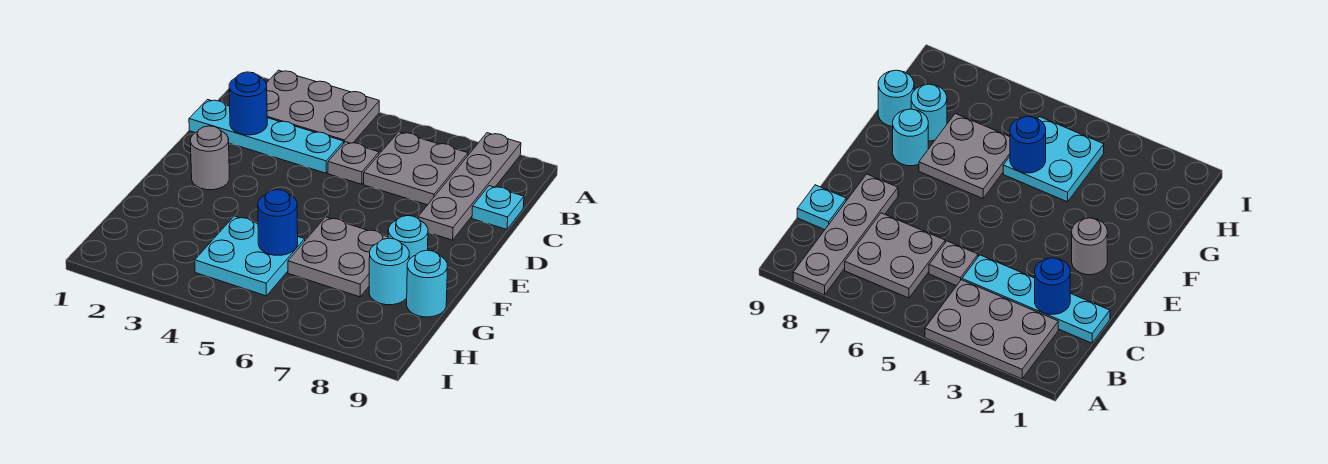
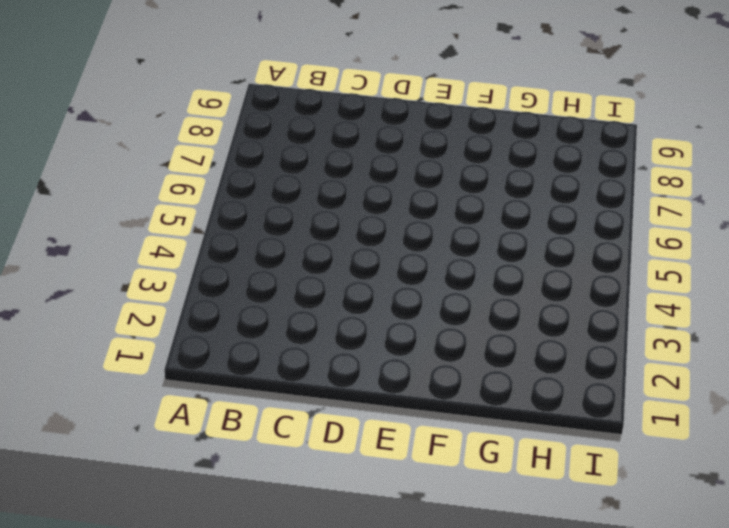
none -> grey plate A2:B4 level 1
none -> grey plate A8:D8 level 1
none -> grey plate B6:C7 level 1

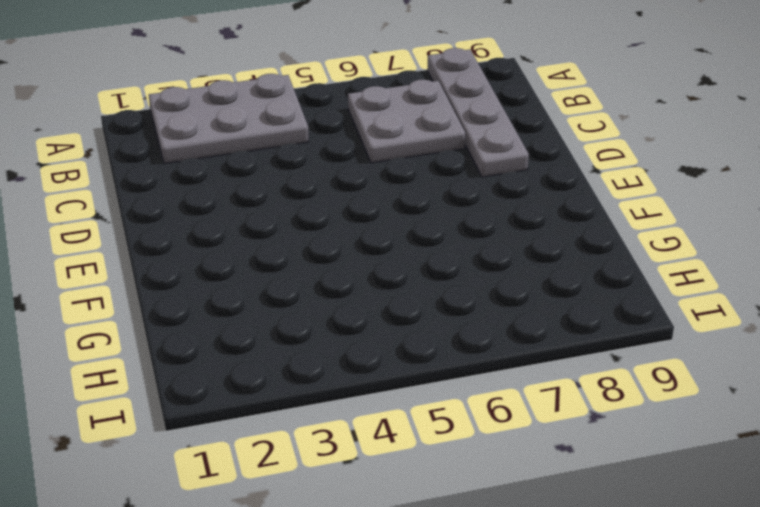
none -> cyan plate C1:C4 level 1
none -> grey plate C5 level 1
none -> cyan plate C9 level 1

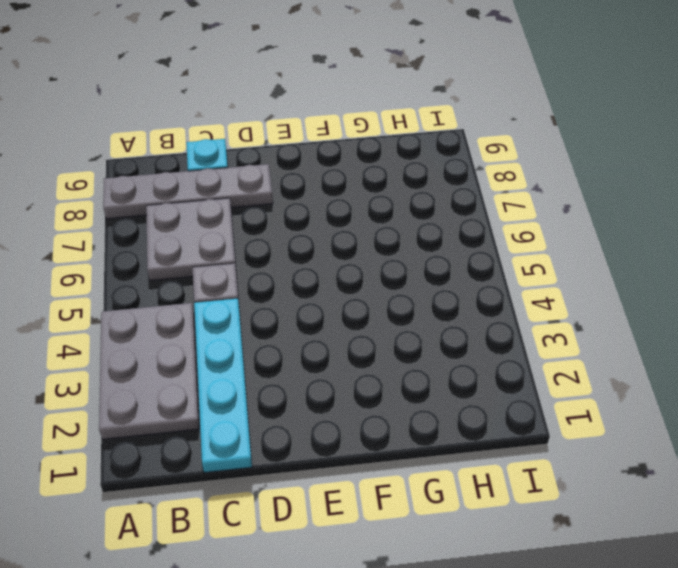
none -> grey round brick E2 level 1
none -> grey plate F6:G7 level 1
none -> cyan round brick F8 level 1

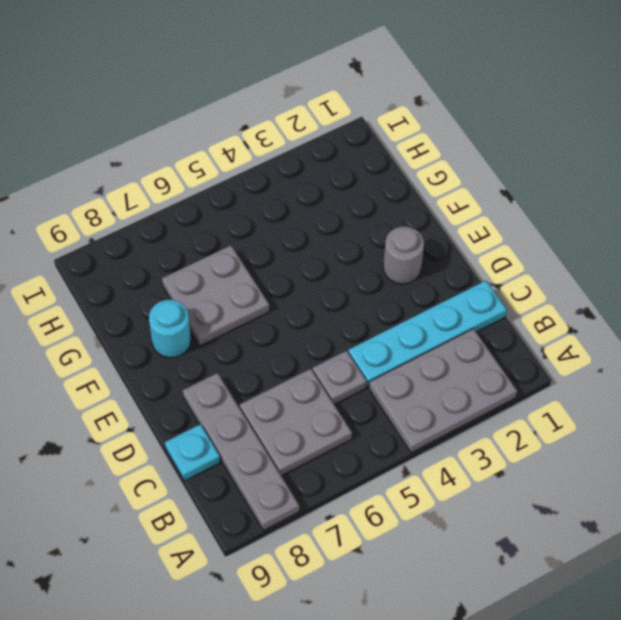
none -> cyan plate G4:H5 level 1
none -> cyan round brick G8 level 1
none -> cyan round brick G9 level 1

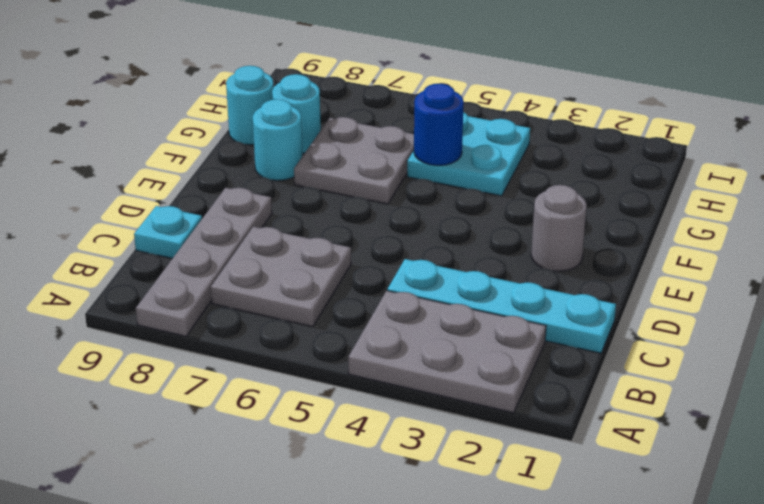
none -> grey plate C5 level 1
none -> blue round brick C2 level 2

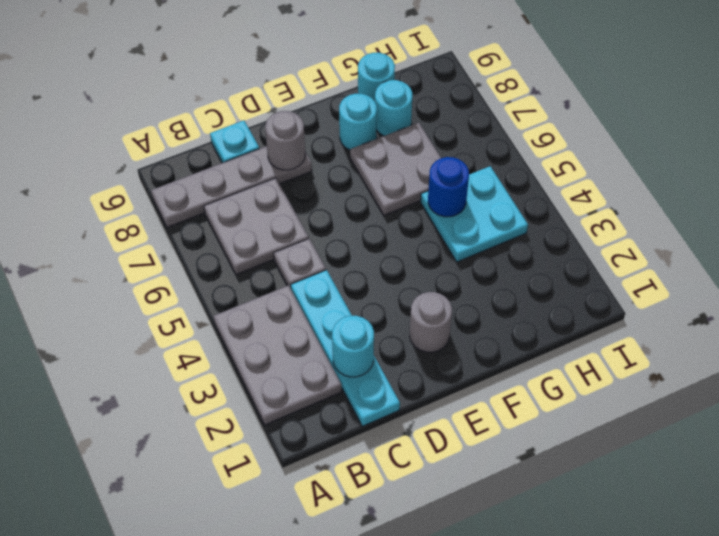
cyan round brick C2 level 2 -> blue round brick C2 level 2
grey round brick D8 level 2 -> none

